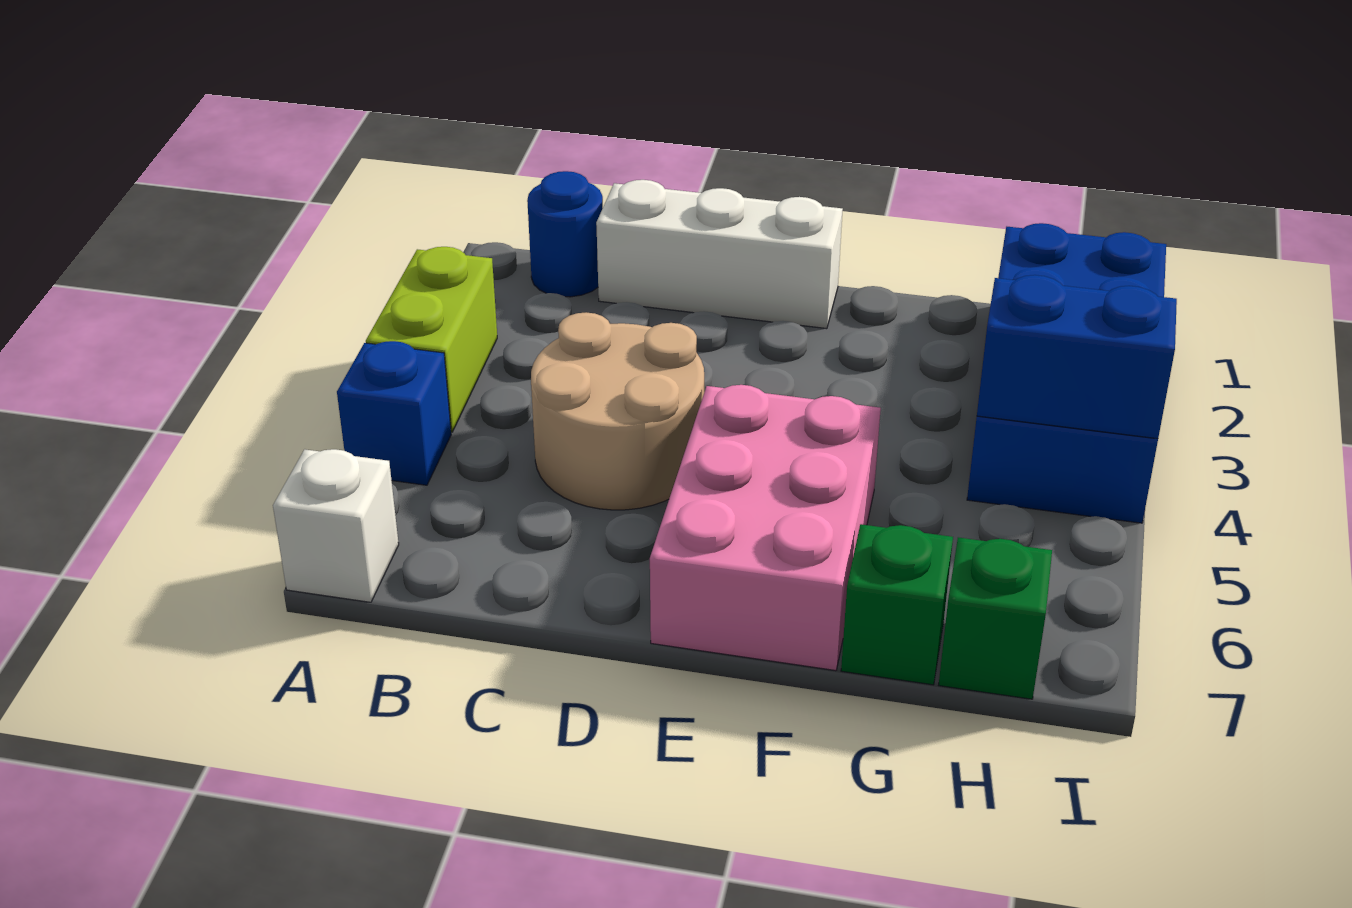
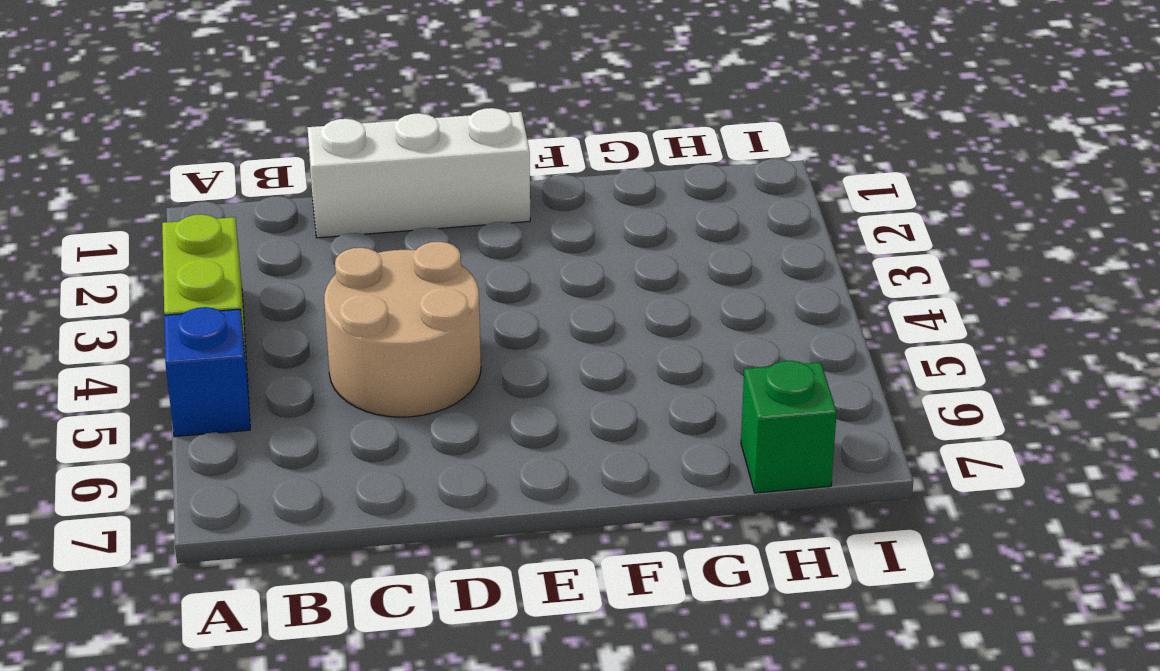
none -> white brick A7 level 1
none -> blue round brick B1 level 1

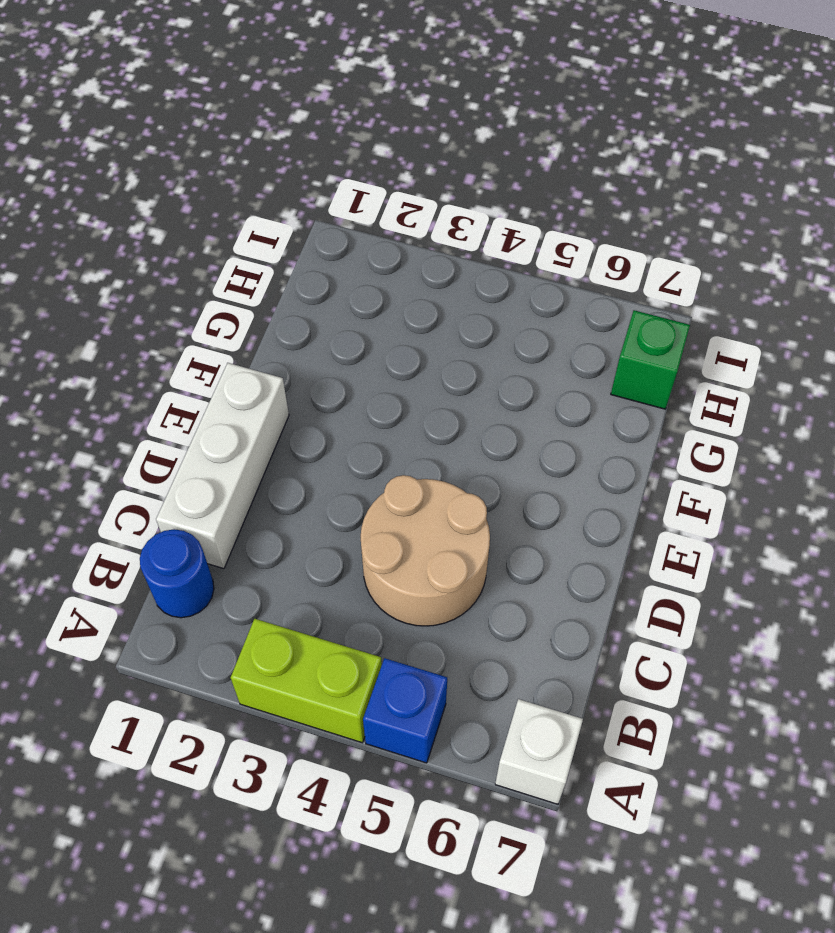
none -> pink brick E5:F7 level 1
none -> green brick G7 level 1

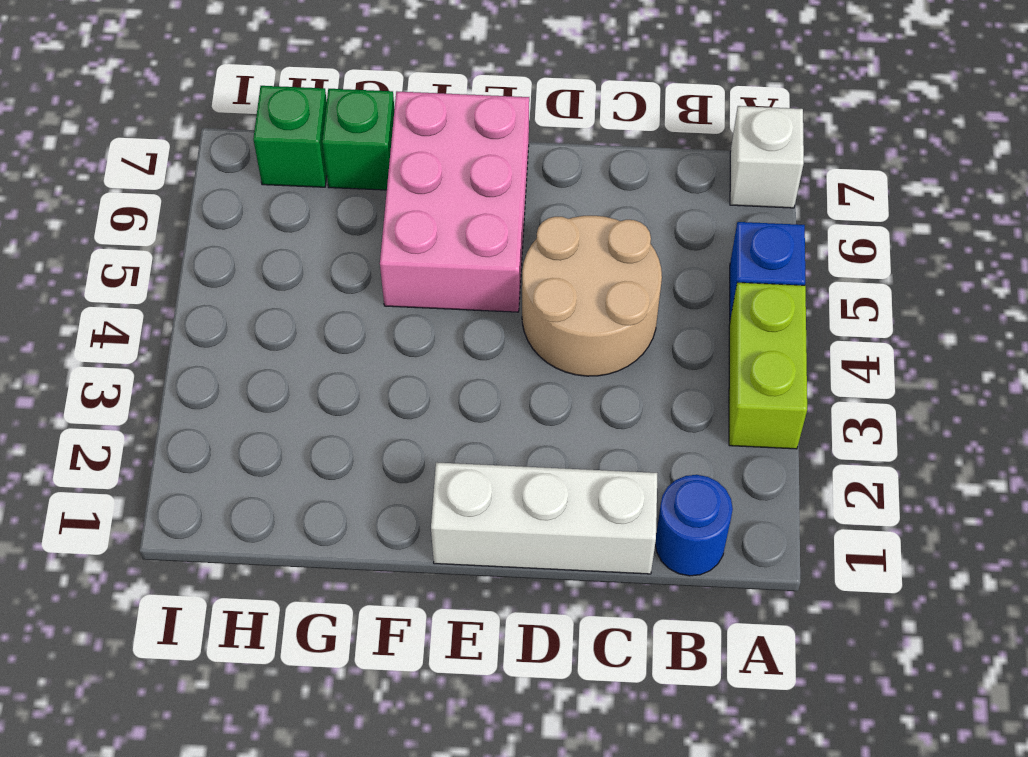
none -> blue brick H1:I4 level 1
none -> blue brick H4:I4 level 2

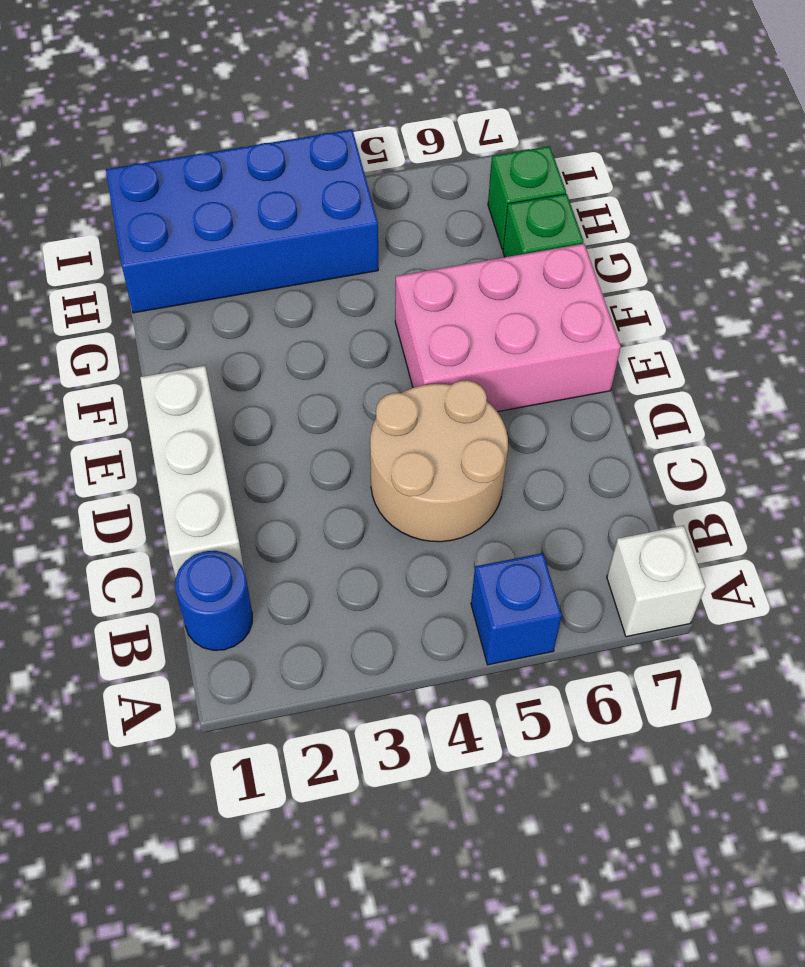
none -> lime brick A3:A4 level 1
none -> blue brick H4:I4 level 2

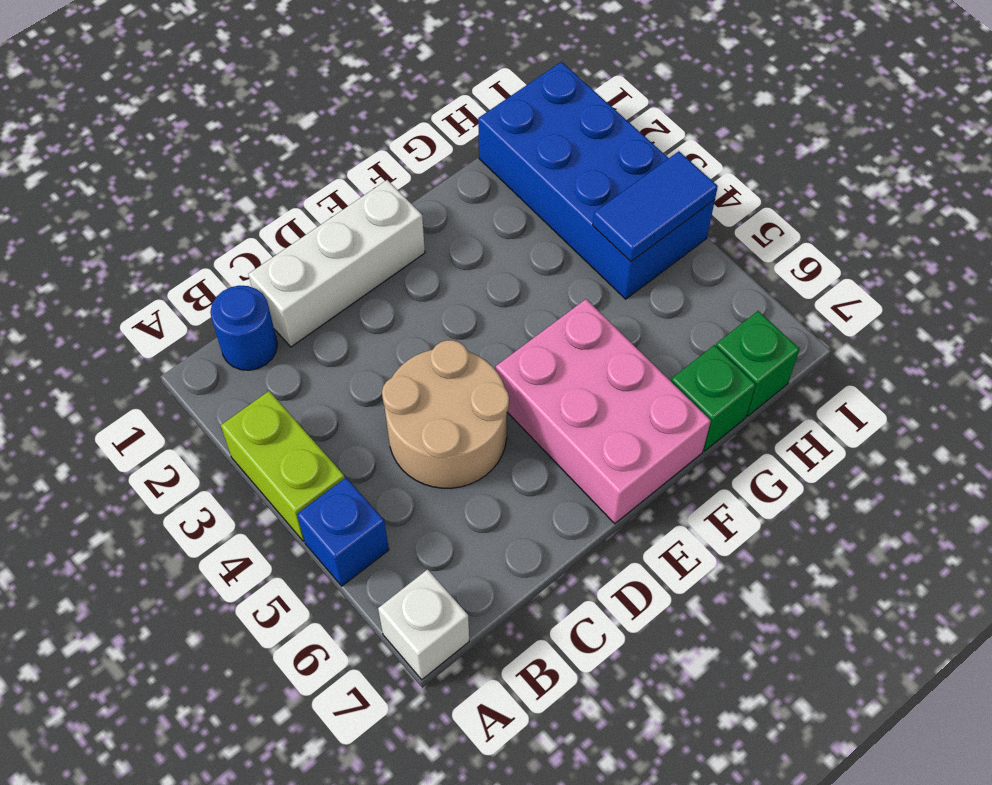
blue tile H4:I4 level 2 -> blue brick H4:I4 level 2

